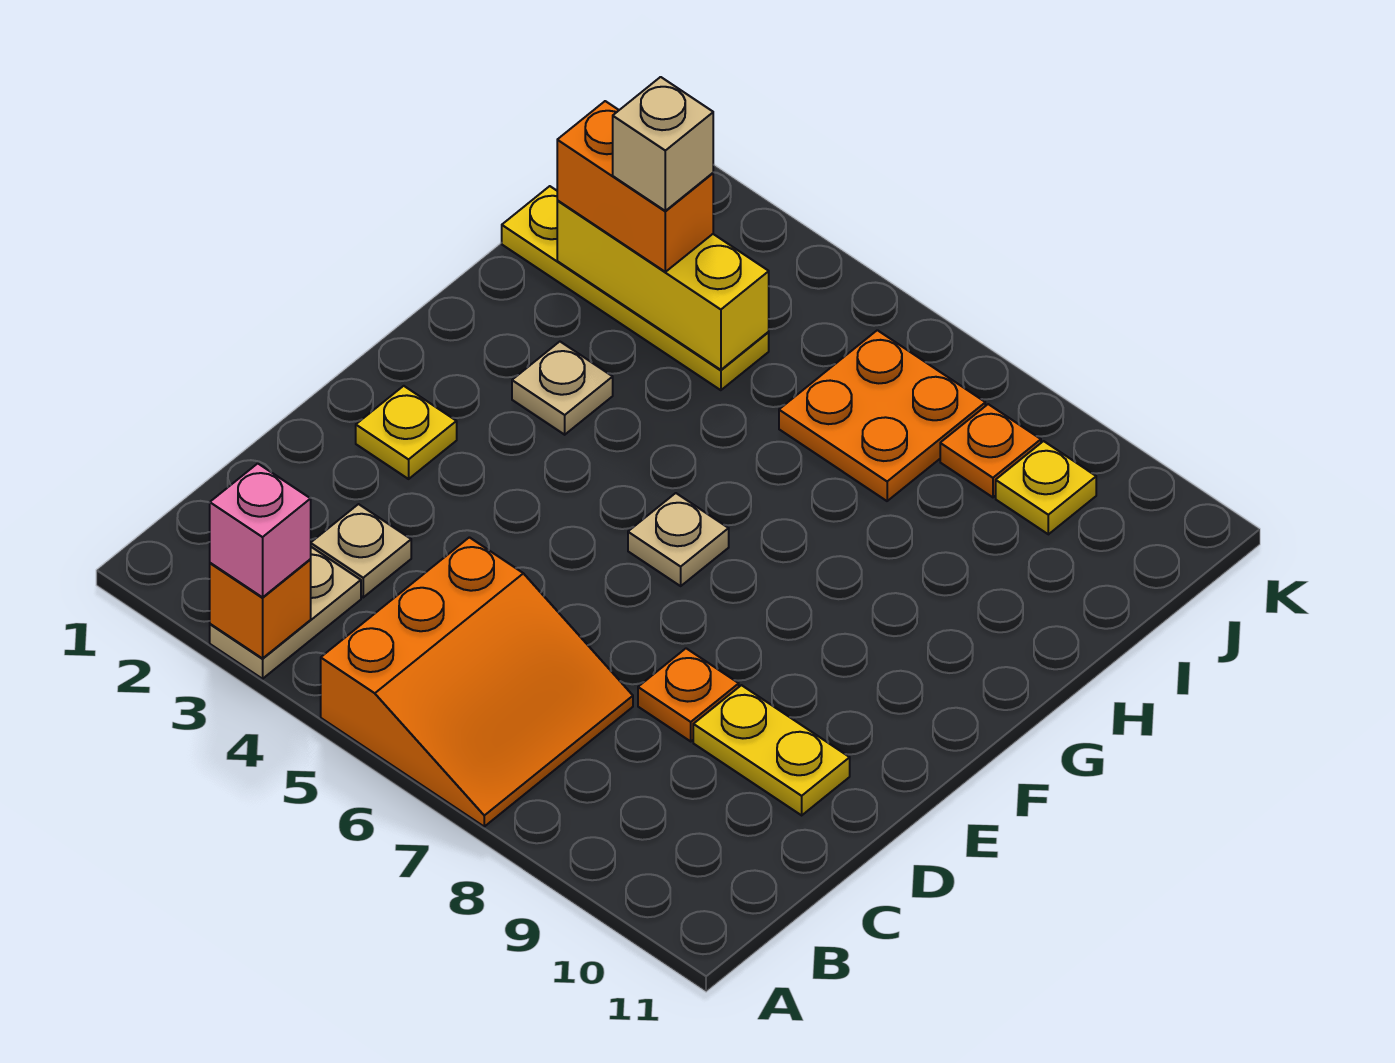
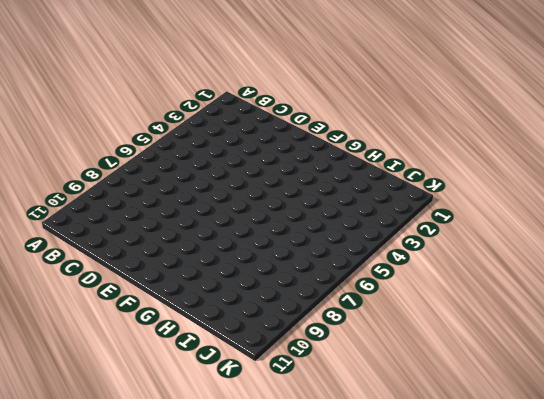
none -> tan plate A3:B3 level 1
none -> orange slope A5:C7 level 1 top 5
none -> tan plate C3 level 1

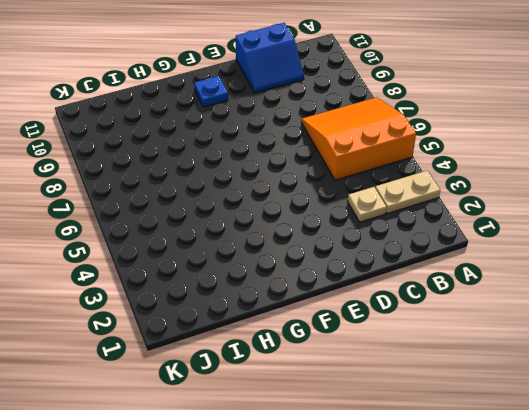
blue slope C10:D11 level 1 top 11 -> yellow plate D9:D10 level 1
blue plate F10 level 1 -> none
none -> orange plate D8 level 1
none -> yellow plate E2 level 1
none -> tan plate F6 level 1

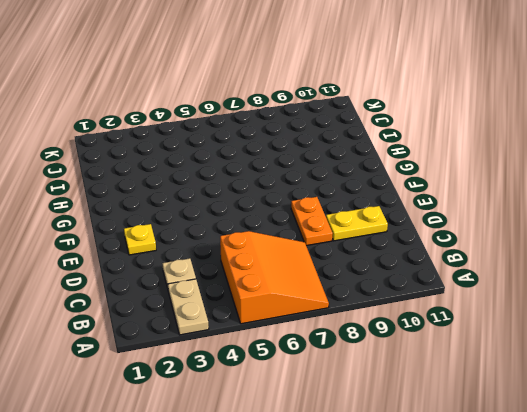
orange plate D8:E8 level 1 -> orange plate D8 level 1
none -> tan plate F6 level 1
none -> tan plate G3 level 1
none -> yellow plate I1:I4 level 1

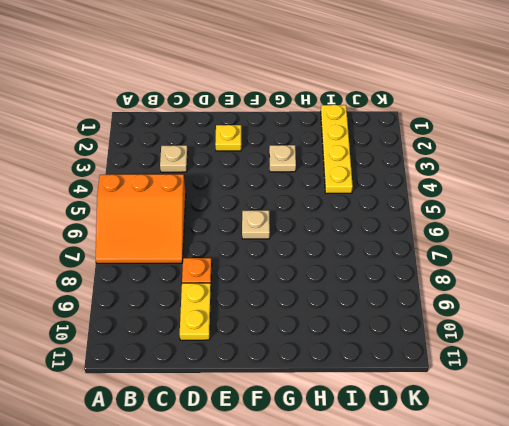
none -> tan plate A3:B3 level 1
none -> orange plate I6:J7 level 1
none -> orange plate J8 level 1

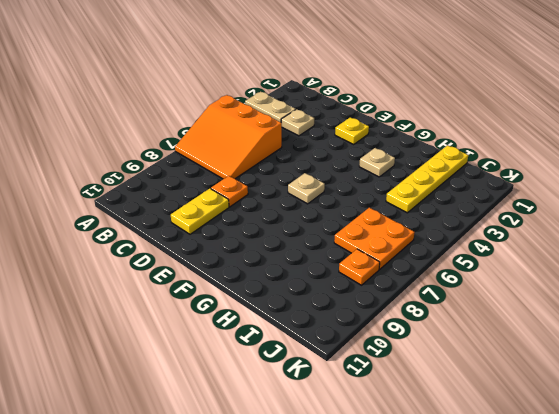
none -> yellow plate J9 level 1
none -> orange brick A3 level 2
none -> yellow brick I2:I4 level 2

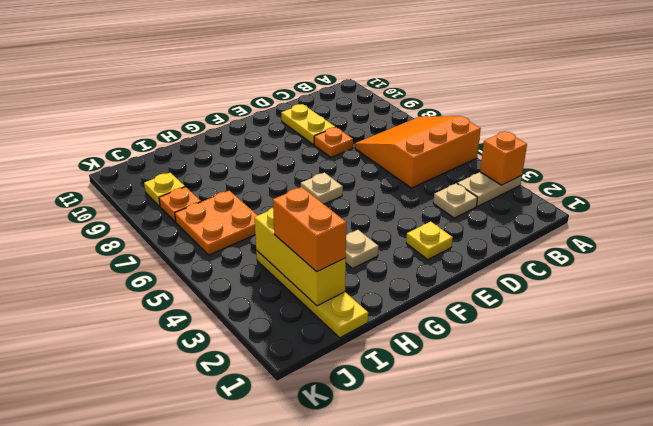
none -> pink brick A3 level 3
none -> tan brick I3 level 4

